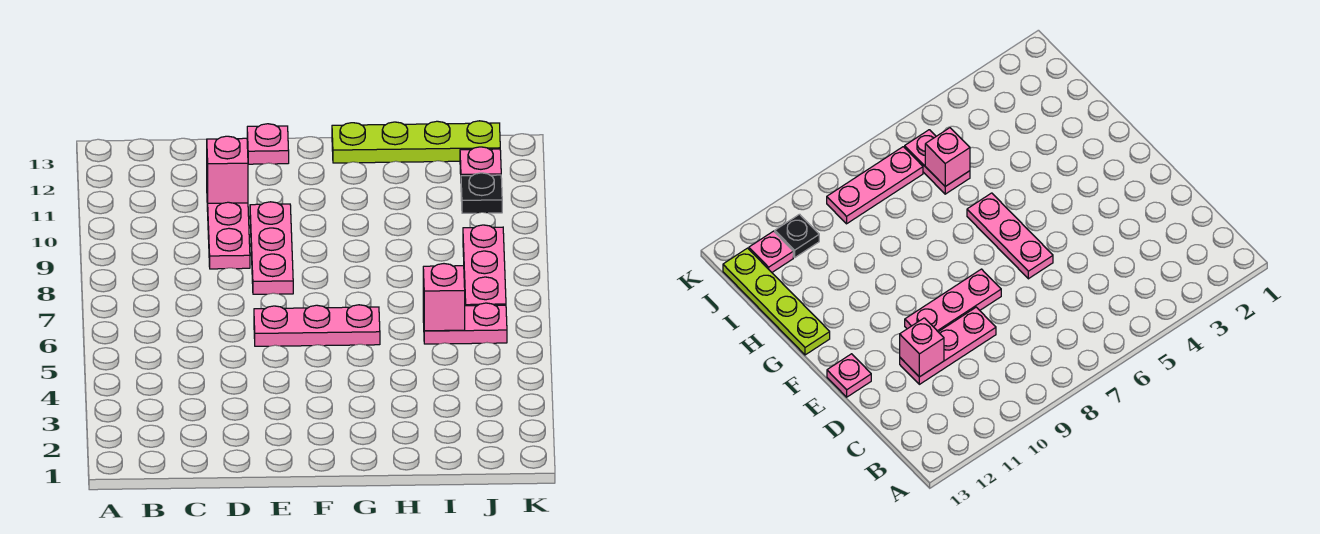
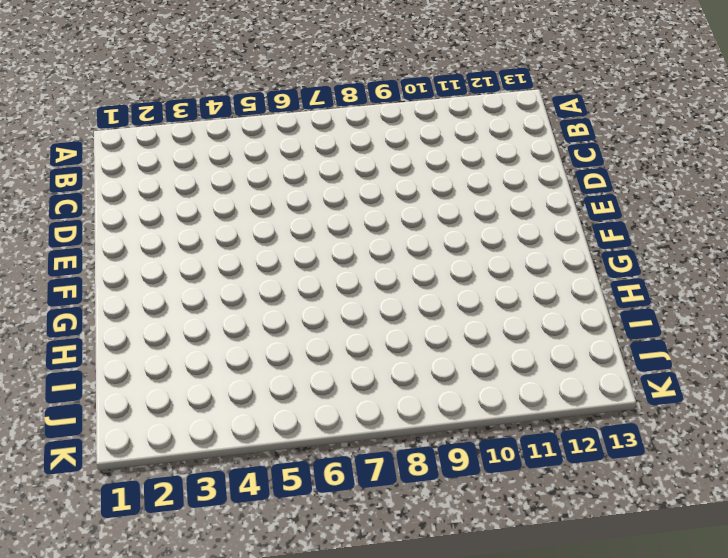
none -> pink plate D9:D11 level 1
none -> pink plate E6:G6 level 1

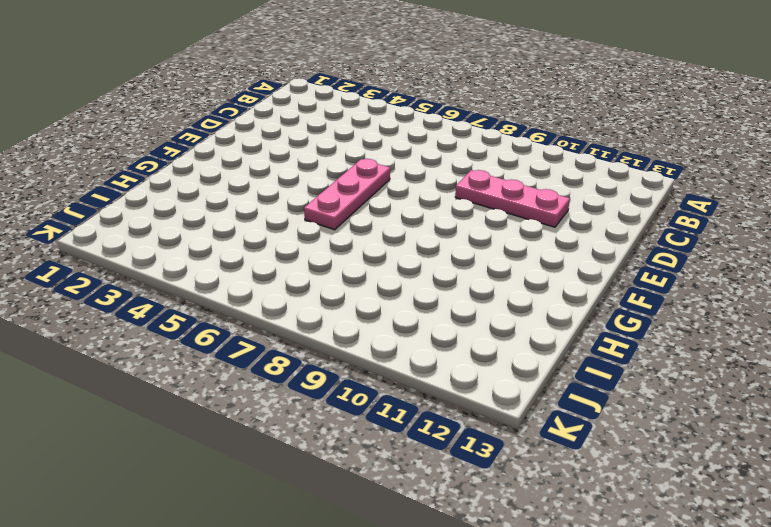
none -> pink plate E8:E10 level 1
none -> pink plate E13 level 1

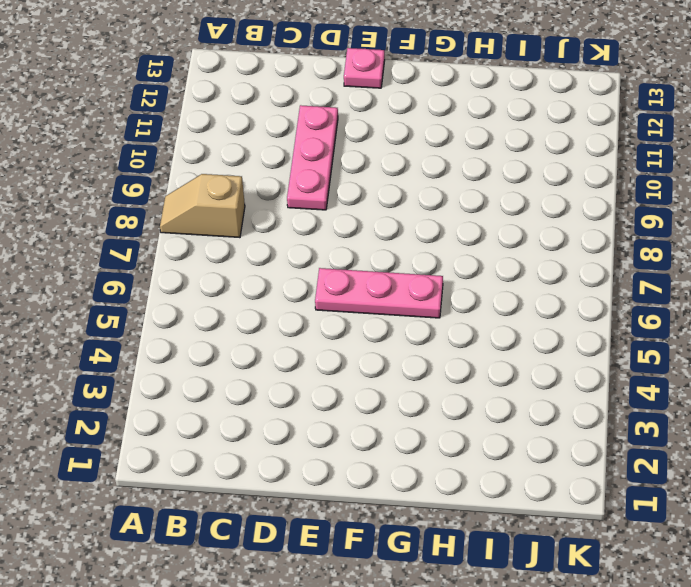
tan slope A8:B8 level 1 top B -> none
none -> pink plate E8:E10 level 1
none -> lime plate G13:J13 level 1

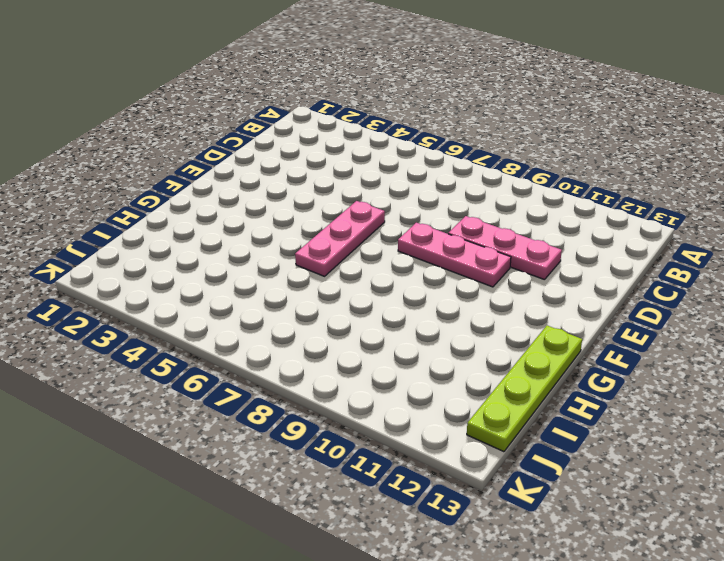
none -> pink plate E13 level 1
none -> pink plate I6:J6 level 1

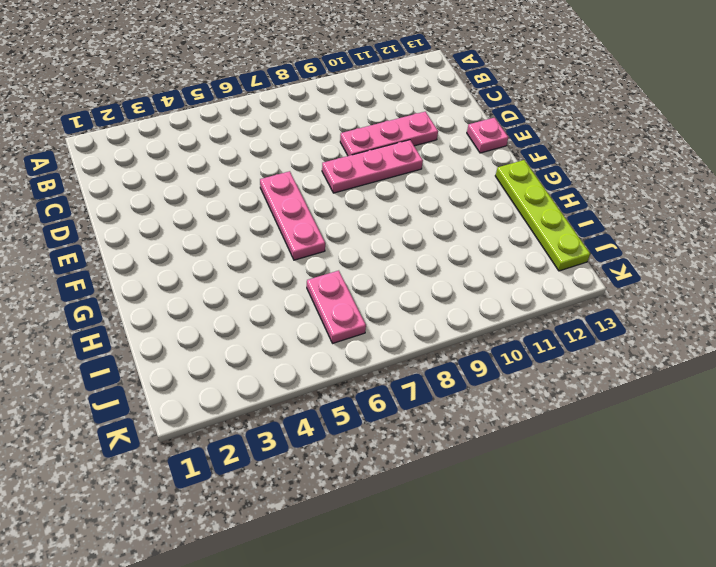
none -> pink plate J7:J9 level 1
none -> black plate J11 level 1

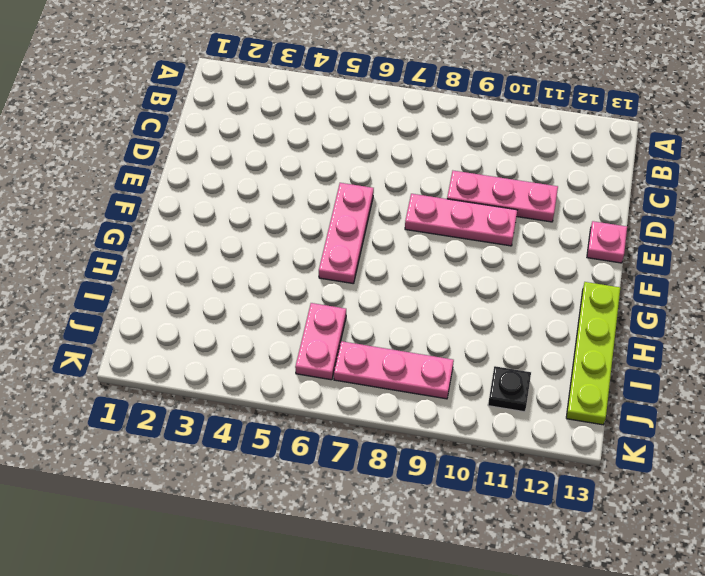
none -> pink plate J12 level 1
none -> pink brick D11 level 2

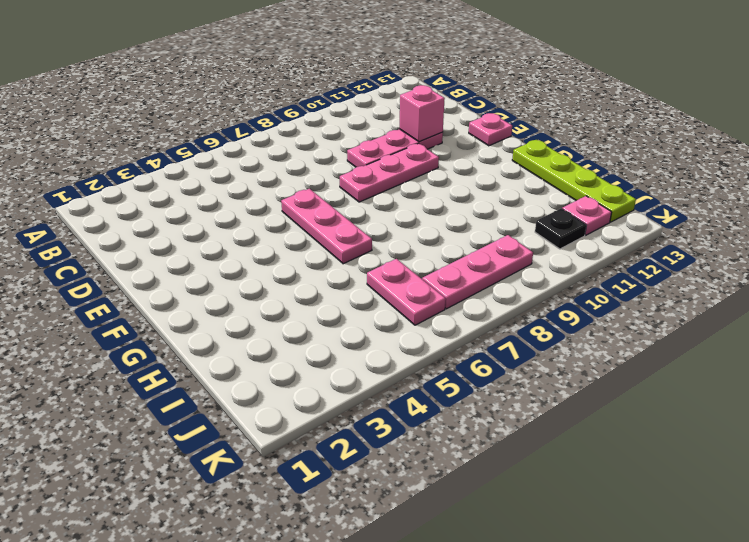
none -> pink brick I6 level 2

